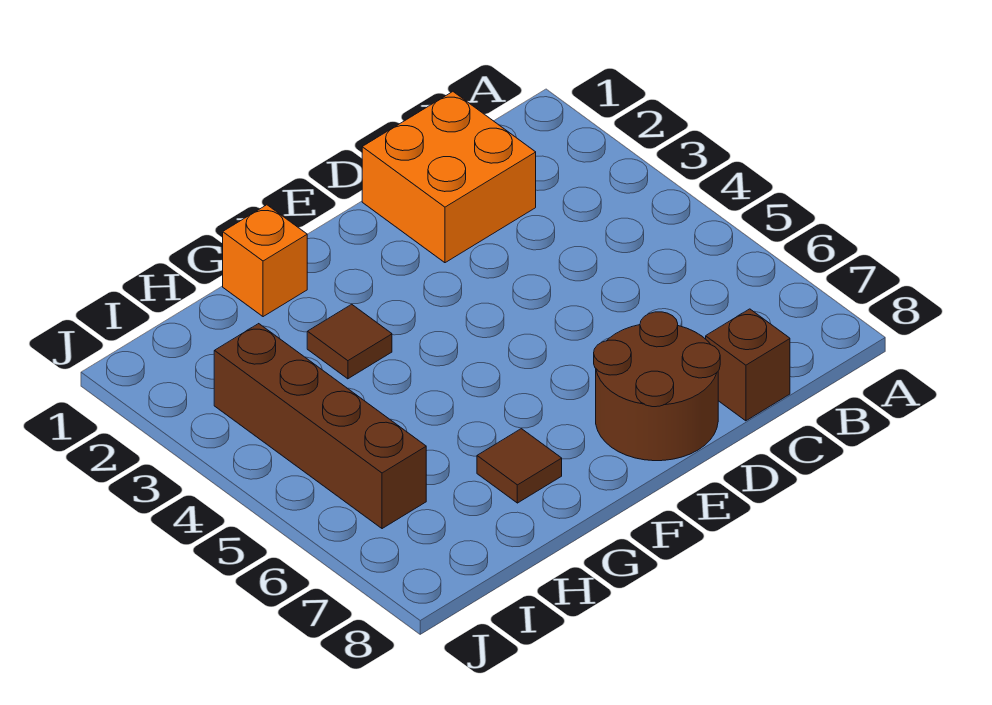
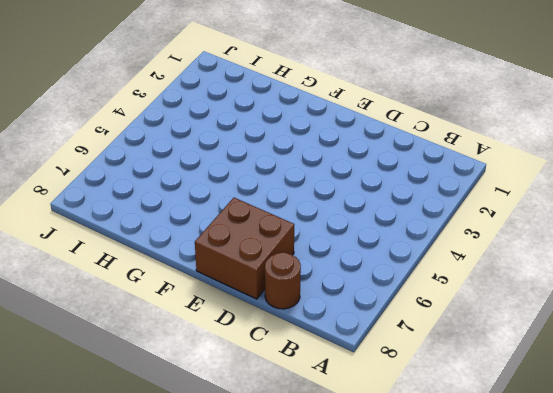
brown round brick C8 level 1 -> brown brick C8 level 1
brown brick D7:E8 level 1 -> brown round brick D7:E8 level 1
none -> orange brick C1:D2 level 1
none -> orange brick G1 level 1

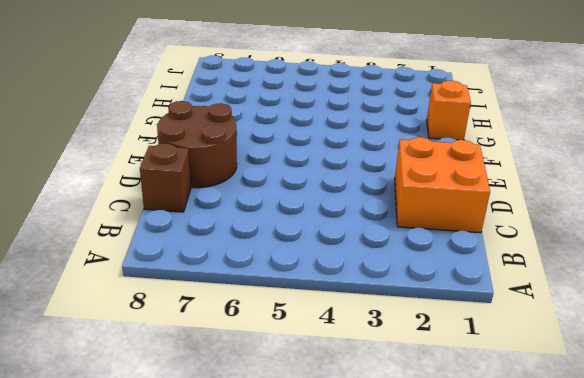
none -> brown tile G3 level 1
none -> brown tile G7 level 1

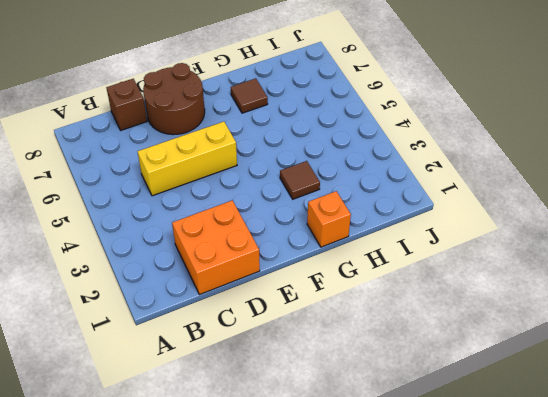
yellow brick C5:E5 level 1 -> none
none -> brown brick I3:I6 level 1

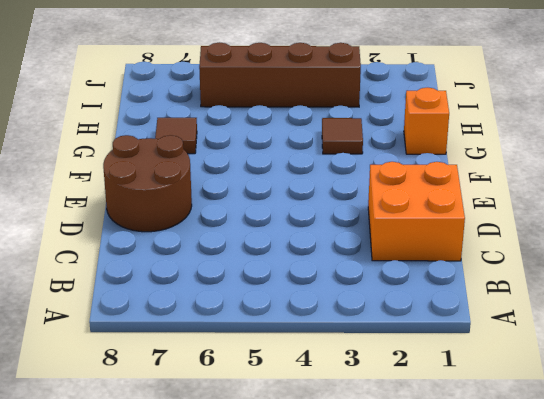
none -> brown brick C8 level 1

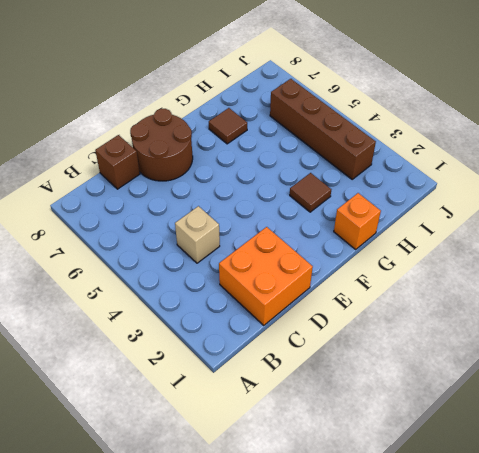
tan brick C4 level 1 -> none

